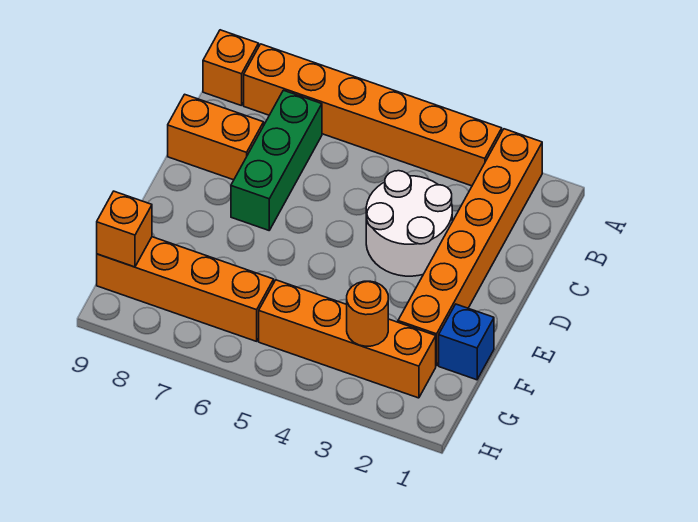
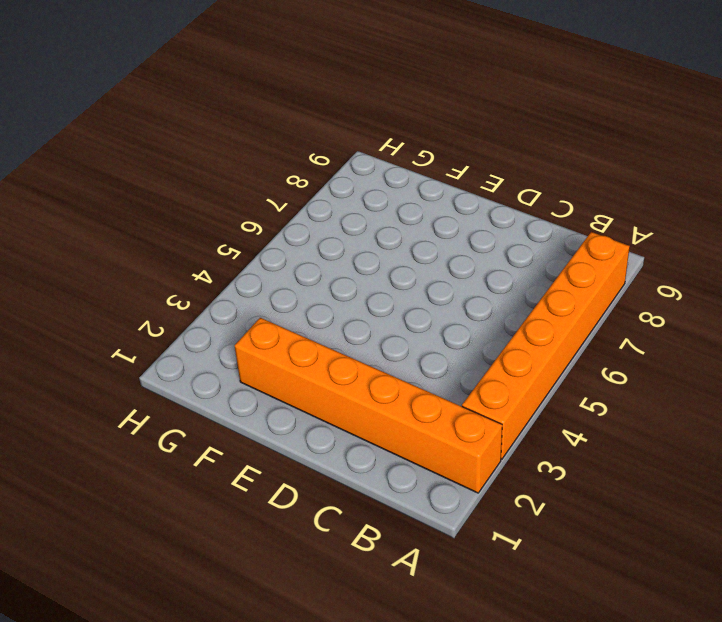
none -> orange brick A9 level 1
none -> green brick B7:D7 level 1

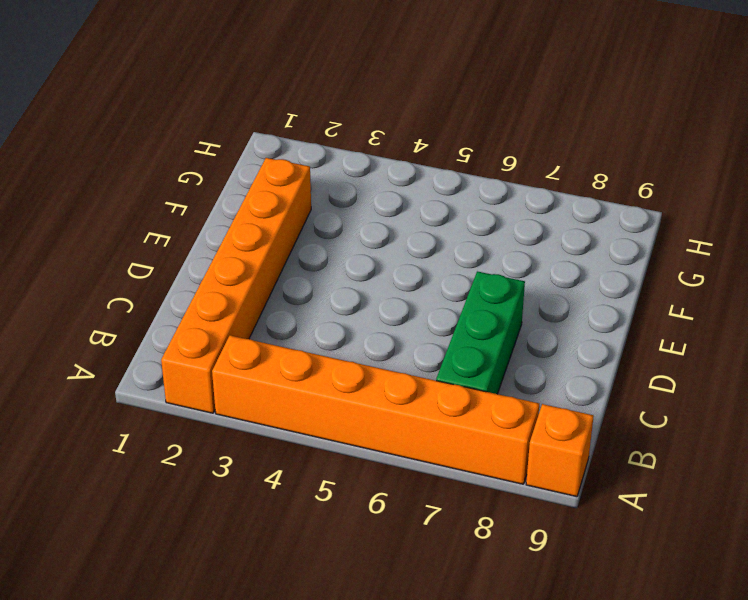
none -> white round brick C3:D4 level 1
none -> orange brick C8:C9 level 1

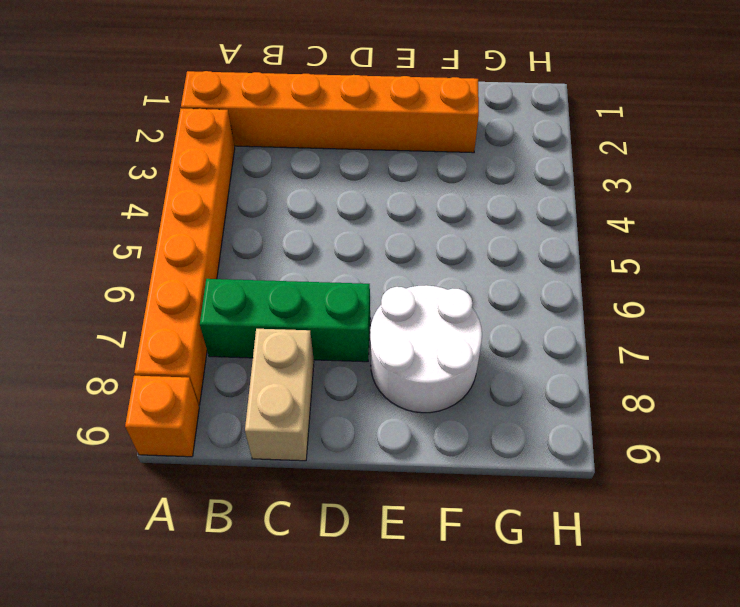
tan brick C8:C9 level 1 -> orange brick C8:C9 level 1
white round brick E7:F8 level 1 -> white round brick C3:D4 level 1
none -> blue brick F1 level 1
none -> orange brick G2:G5 level 1

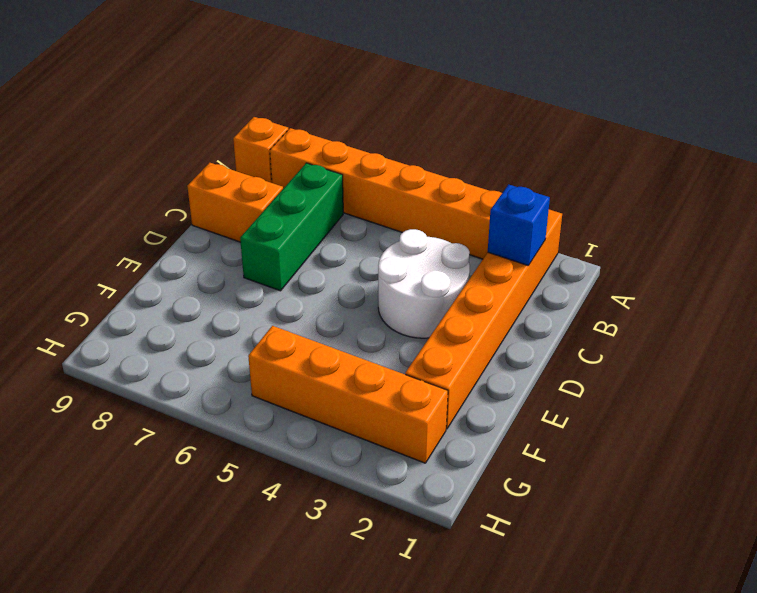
blue brick B2 level 2 -> blue brick F1 level 1
none -> orange brick G6:G9 level 1
none -> orange round brick G3 level 2

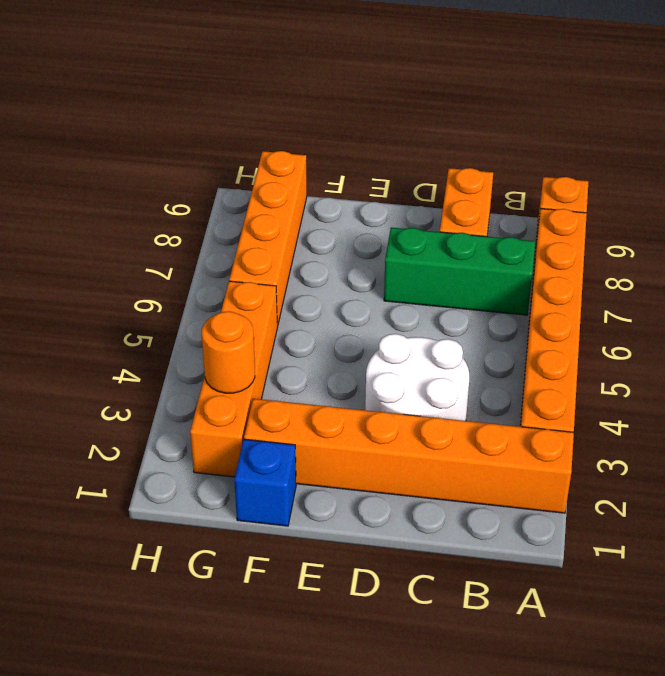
none -> orange brick G9 level 2

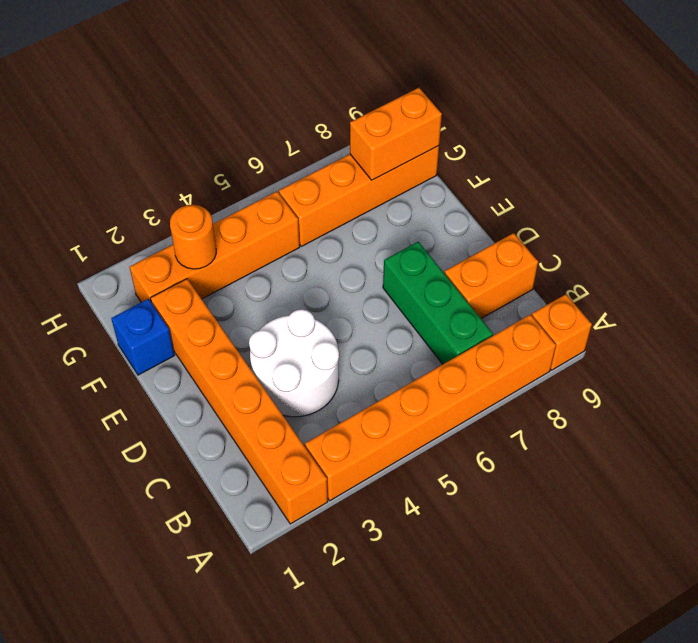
orange brick G8:G9 level 2 -> orange brick G9 level 2

